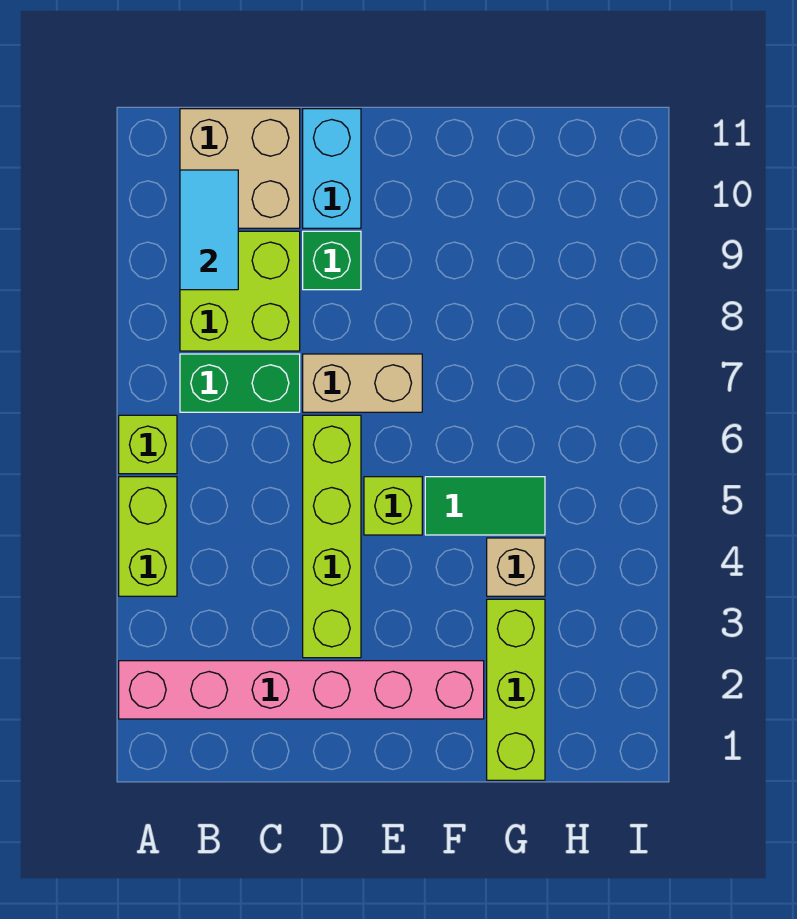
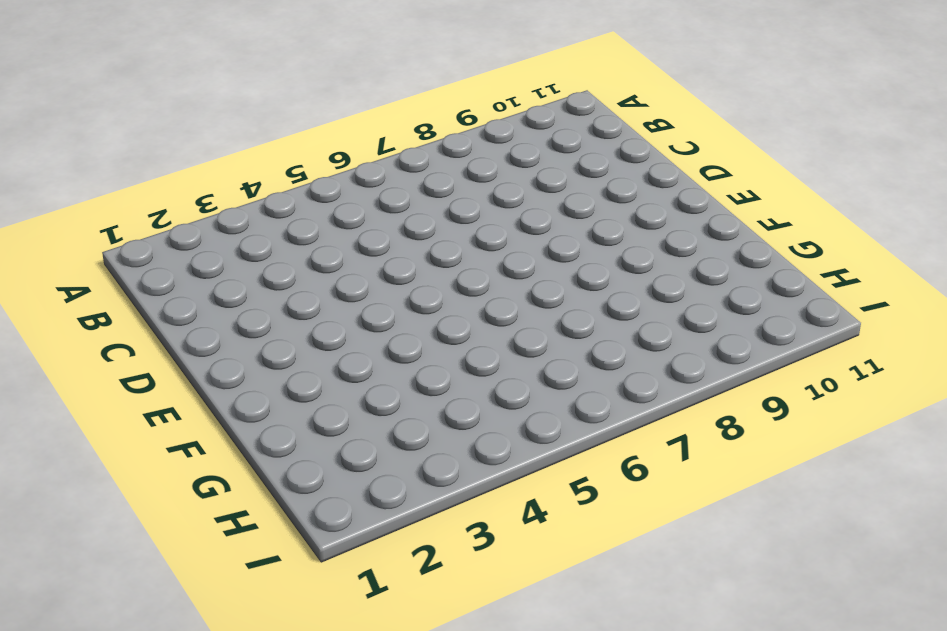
none -> pink brick A2:F2 level 1
none -> lime brick A4:A5 level 1
none -> lime brick A6 level 1

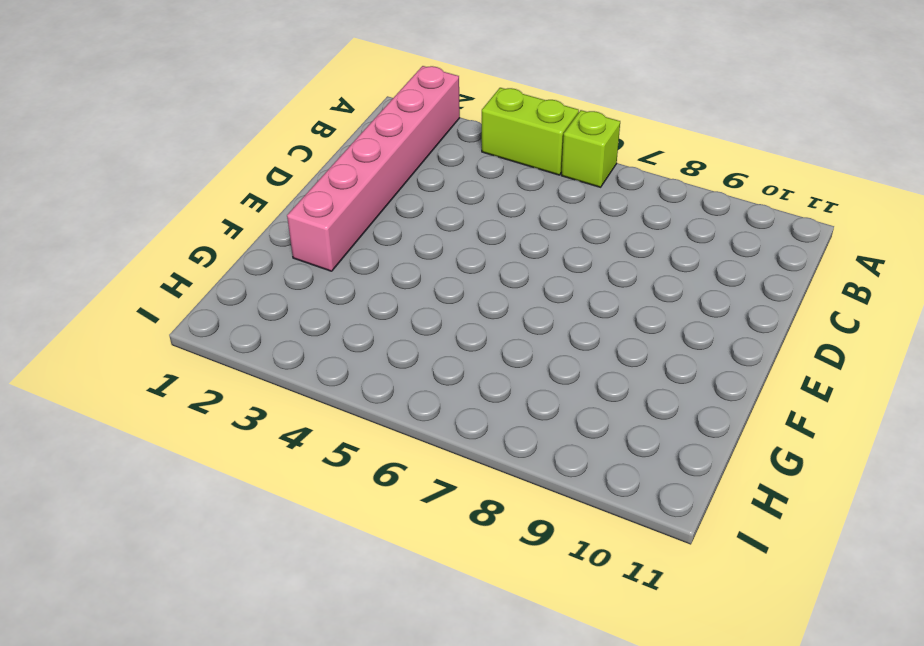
none -> green brick B7:C7 level 1
none -> lime brick B8:C9 level 1
none -> tan brick B10:C11 level 1

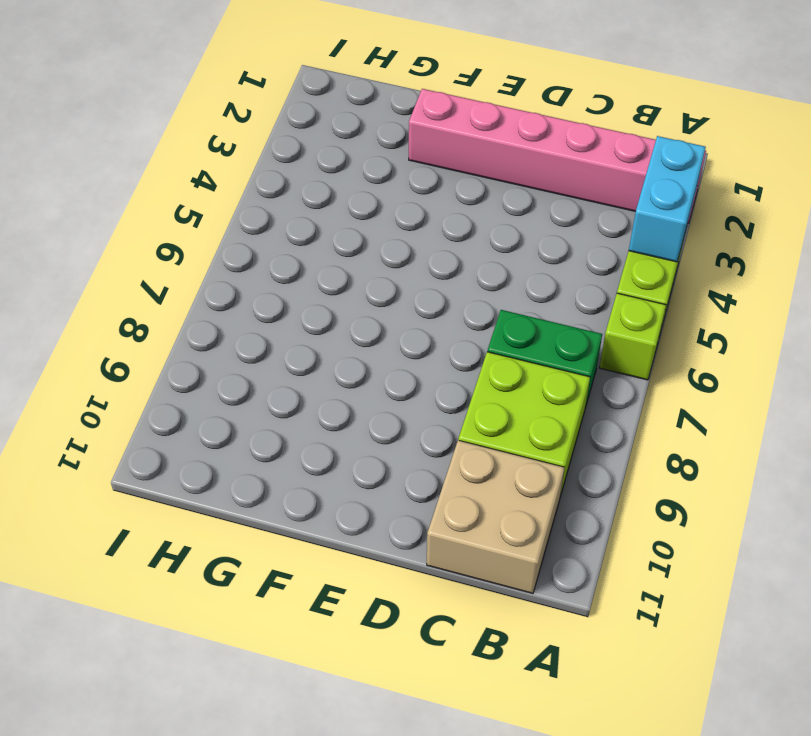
cyan brick A3:A4 level 2 -> cyan brick D10:D11 level 1
none -> lime brick D3:D6 level 1
none -> tan brick D7:E7 level 1
none -> green brick D9 level 1

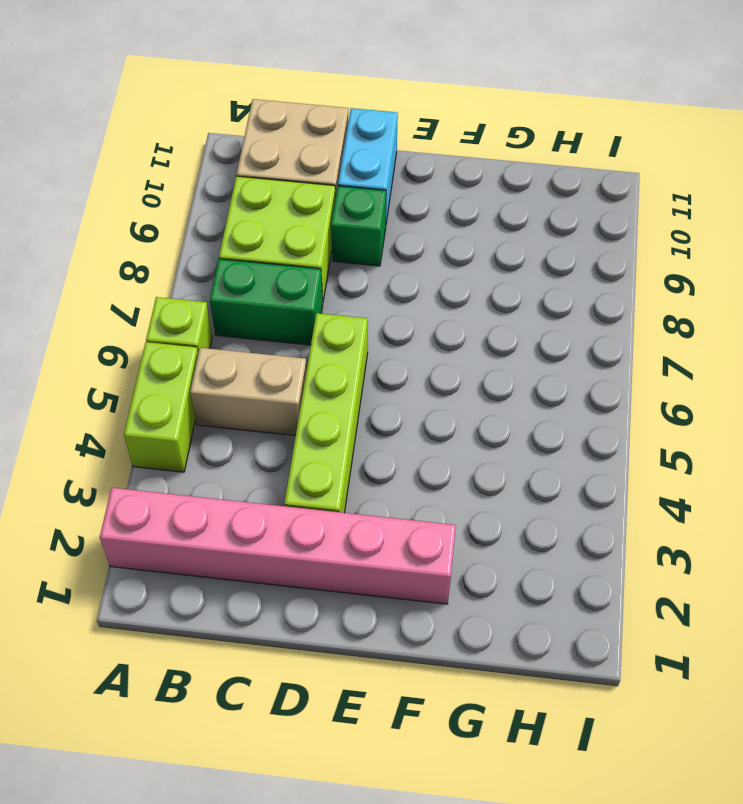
tan brick B5:C5 level 1 -> tan brick D7:E7 level 1
none -> lime brick E5 level 1
none -> green tile F5:G5 level 1
none -> lime brick G1:G3 level 1

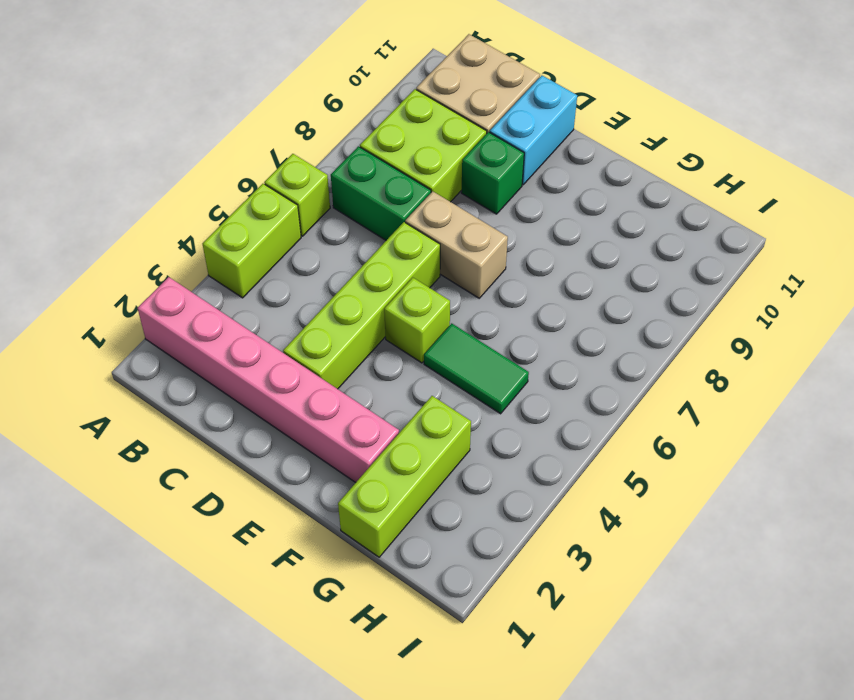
none -> tan brick G4 level 1
none -> cyan tile B9:B10 level 2

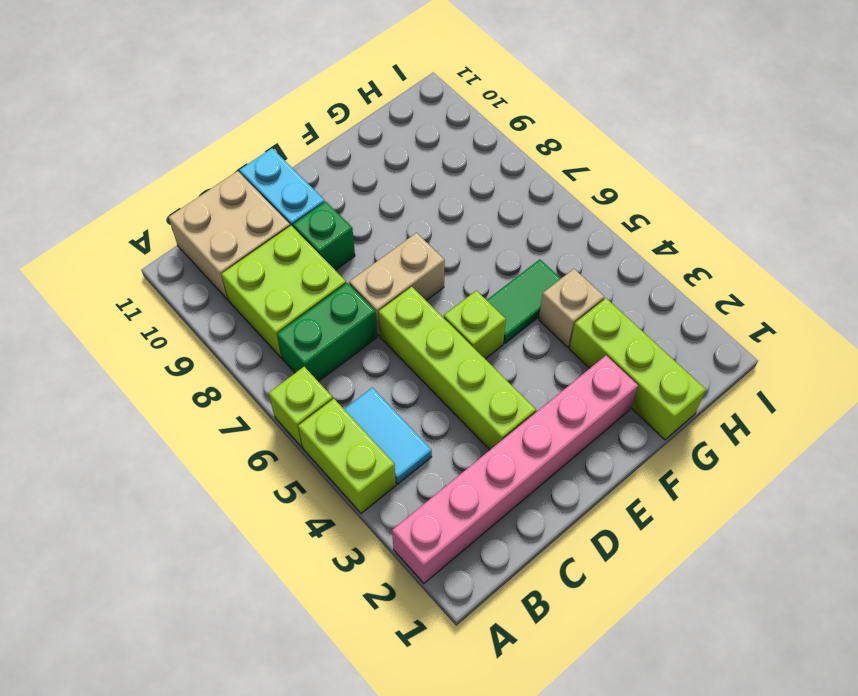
cyan tile B4:B5 level 1 -> cyan tile B9:B10 level 2

